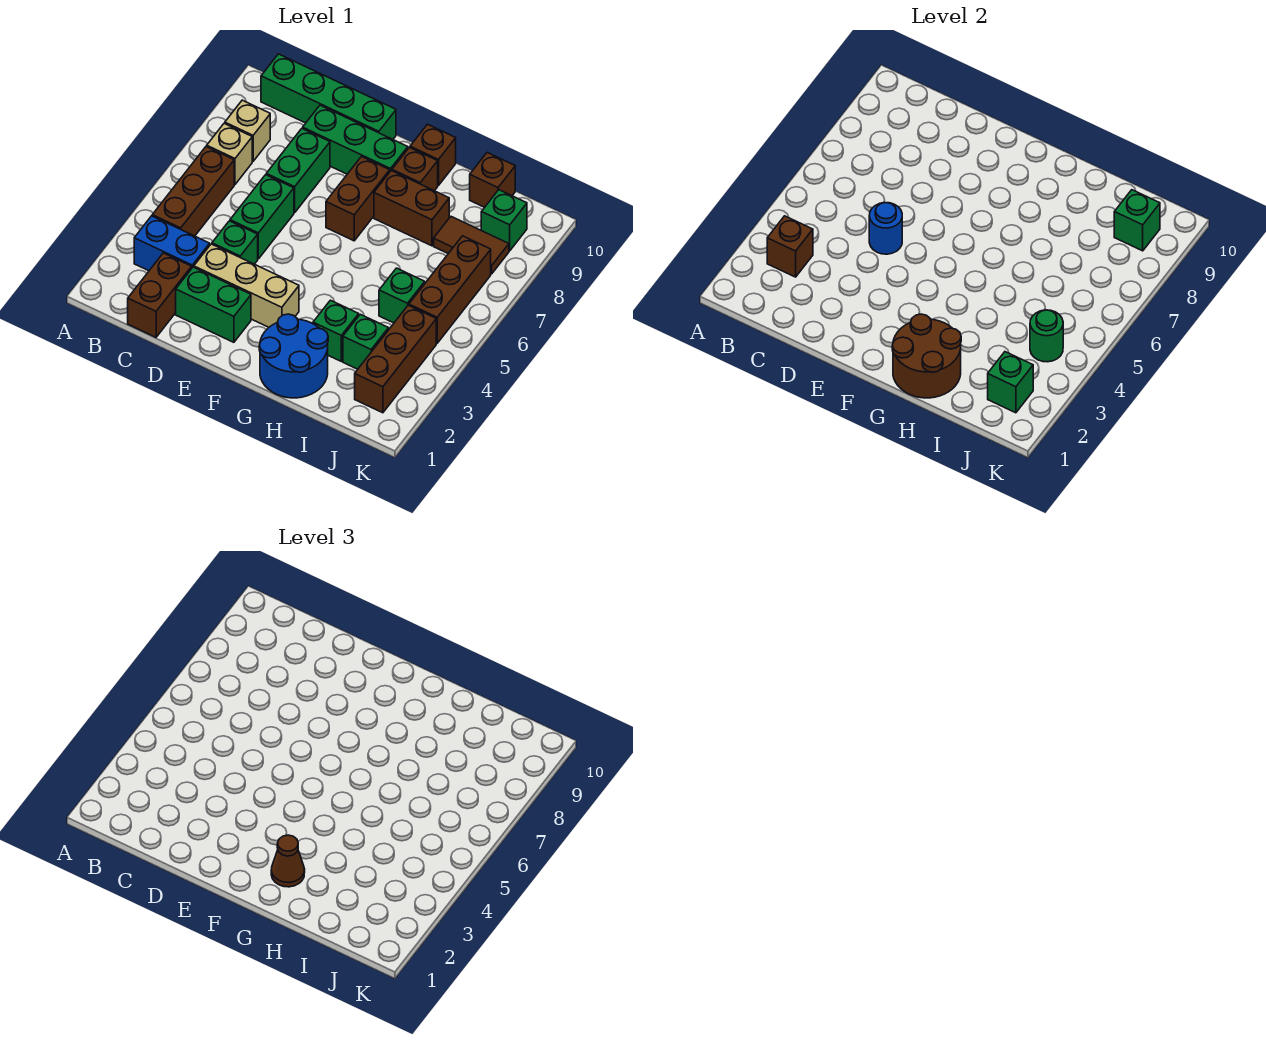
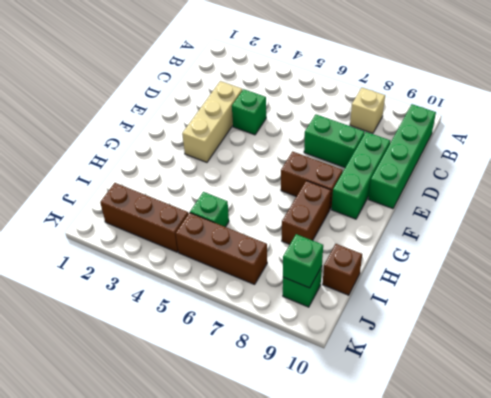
none -> blue brick B3:C3 level 1
none -> brown brick B4:B6 level 1
none -> tan brick B7 level 1
none -> brown brick C1:C2 level 1

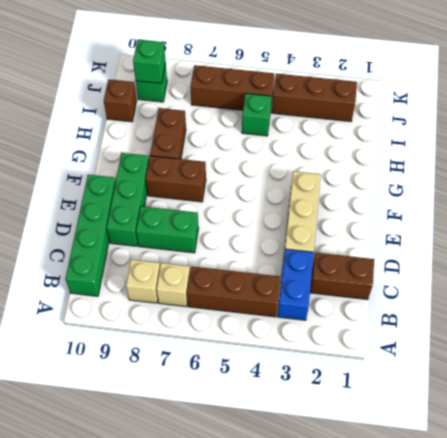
none -> green brick D2:E2 level 1
none -> green brick D4 level 1
none -> green brick D5:D6 level 1
none -> blue round brick G1:H2 level 1

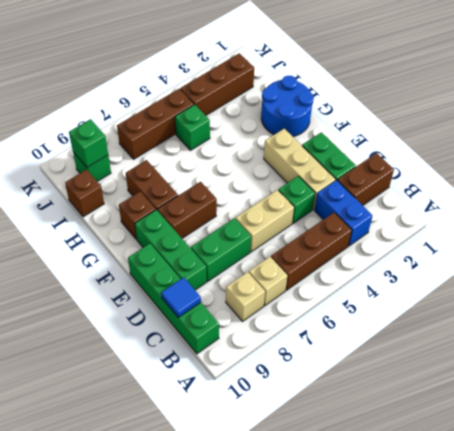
blue tile C10 level 2 -> none
tan brick D5:D6 level 1 -> green brick D5:D6 level 1
none -> brown brick G10 level 1
none -> green brick H3 level 1
none -> green brick I3 level 1
none -> brown tile I8:J8 level 1

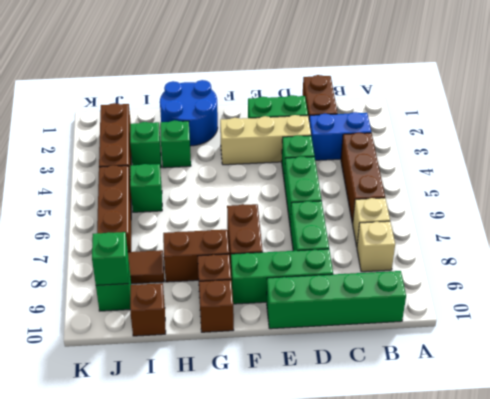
none -> brown brick B3 level 2
none -> blue round brick D5 level 2
none -> brown round brick G1:H2 level 2
none -> green brick J2 level 2

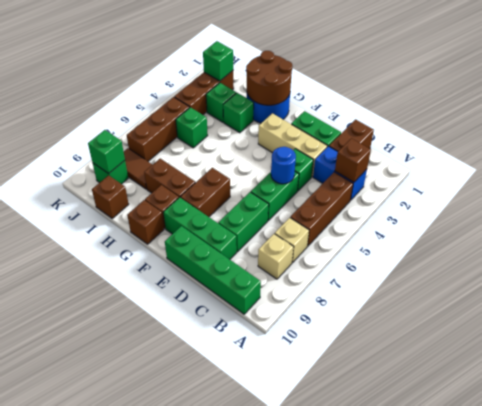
none -> green round brick J4 level 2
none -> brown cone G2 level 3

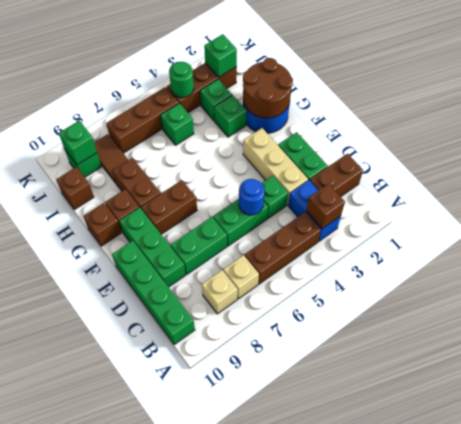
none -> brown cone G2 level 3

